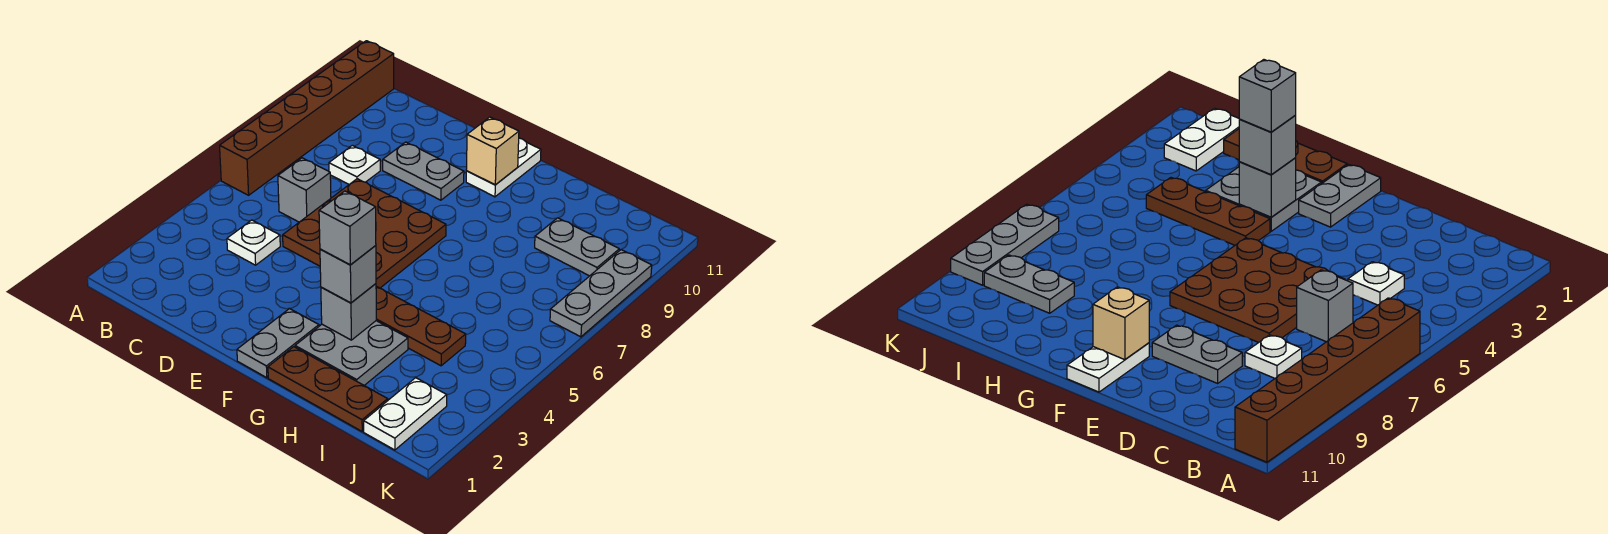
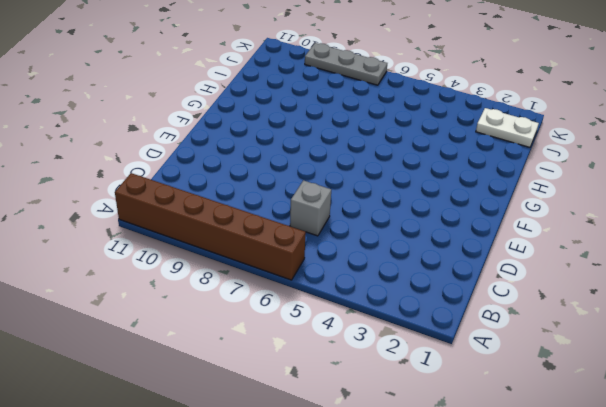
none -> white plate C4 level 1
none -> white plate C8 level 1
none -> brown plate D5:F7 level 1

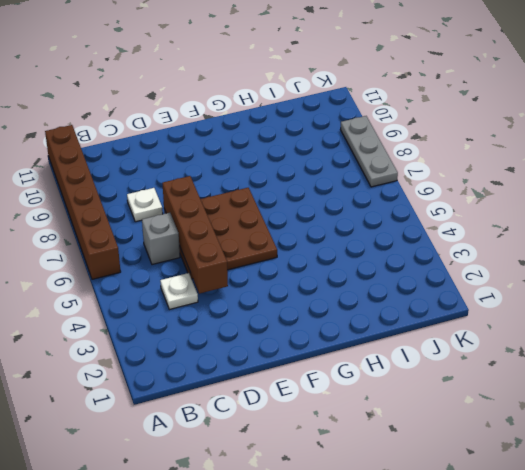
brown brick D4:D7 level 2 -> none
none -> grey plate D9:E9 level 1
none -> grey plate F1:F2 level 1
none -> white plate F10:F11 level 1

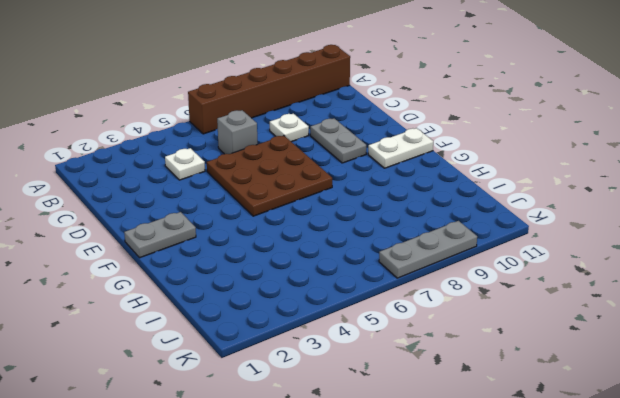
none -> brown plate G1:I1 level 1
none -> grey plate G2:H3 level 1
none -> brown plate G4:I4 level 1

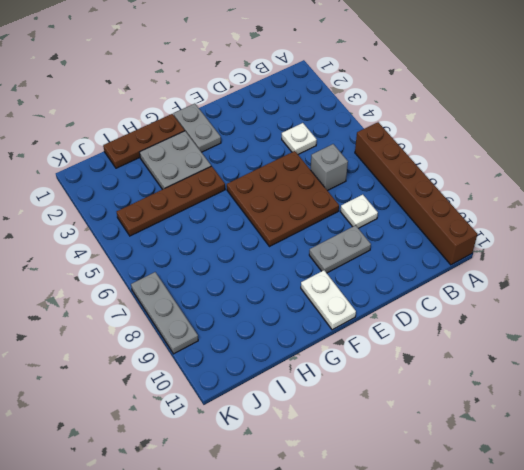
brown plate G4:J4 level 1 -> brown plate G4:I4 level 1
none -> grey plate I9:J9 level 1
none -> white plate J1:J2 level 1
none -> tan brick F10 level 2

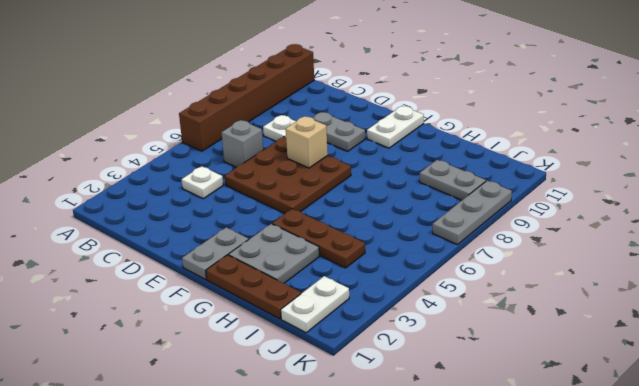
tan brick E7 level 2 -> tan brick F10 level 2
none -> grey brick G3 level 2
none -> grey brick G3 level 3
none -> grey brick G3 level 4

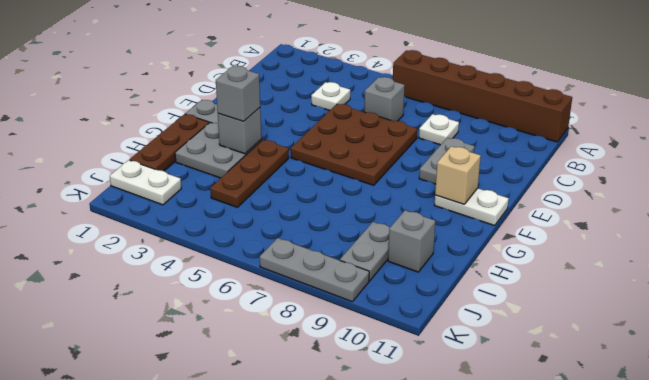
grey brick I10 level 1 -> grey brick G3 level 4

